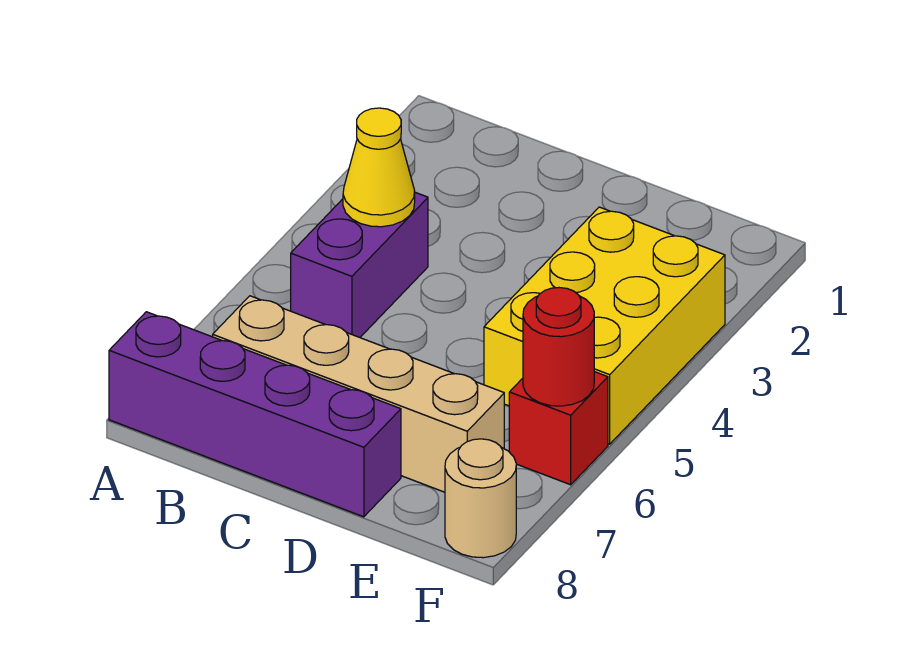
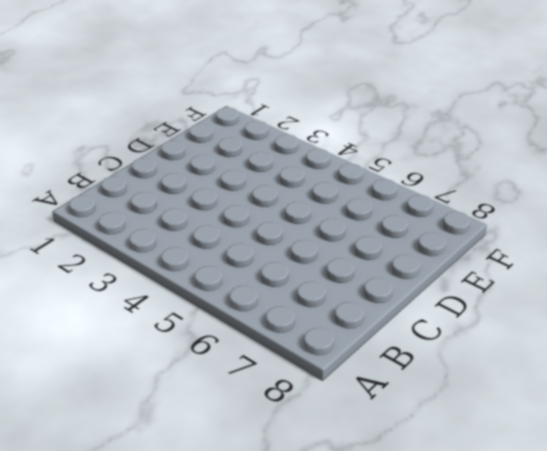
none -> purple brick A8:D8 level 1
none -> purple brick B4:B5 level 1

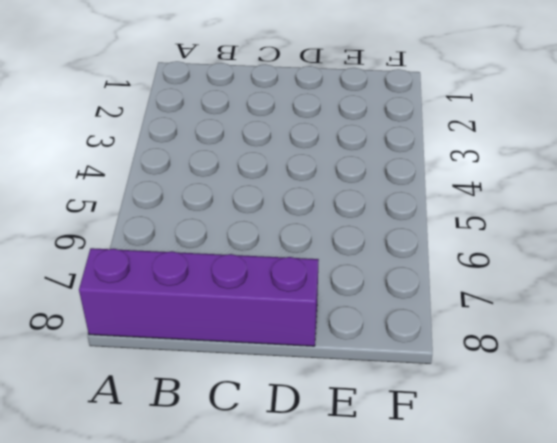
none -> purple brick B4:B5 level 1
none -> tan brick B7:E7 level 1

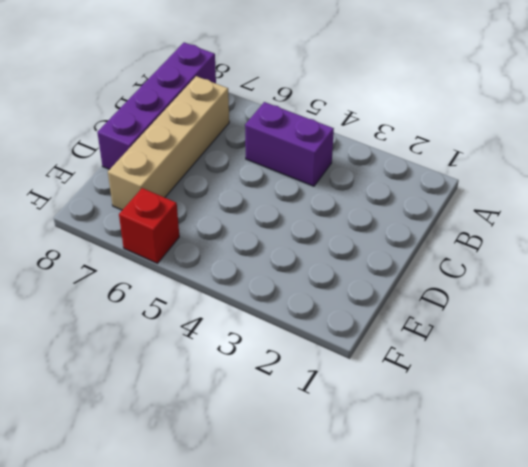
none -> yellow brick E3:F5 level 1
none -> tan round brick F8 level 1

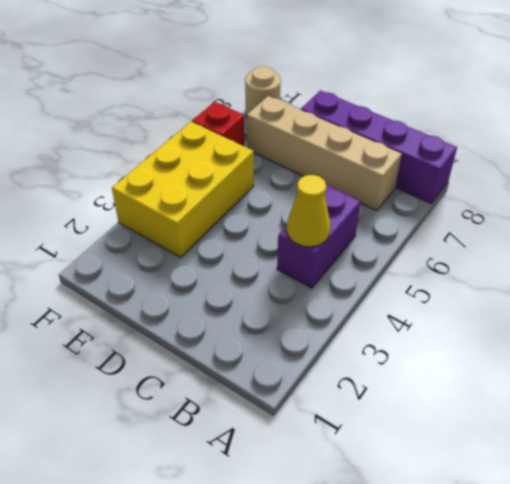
none -> red round brick F6 level 2

